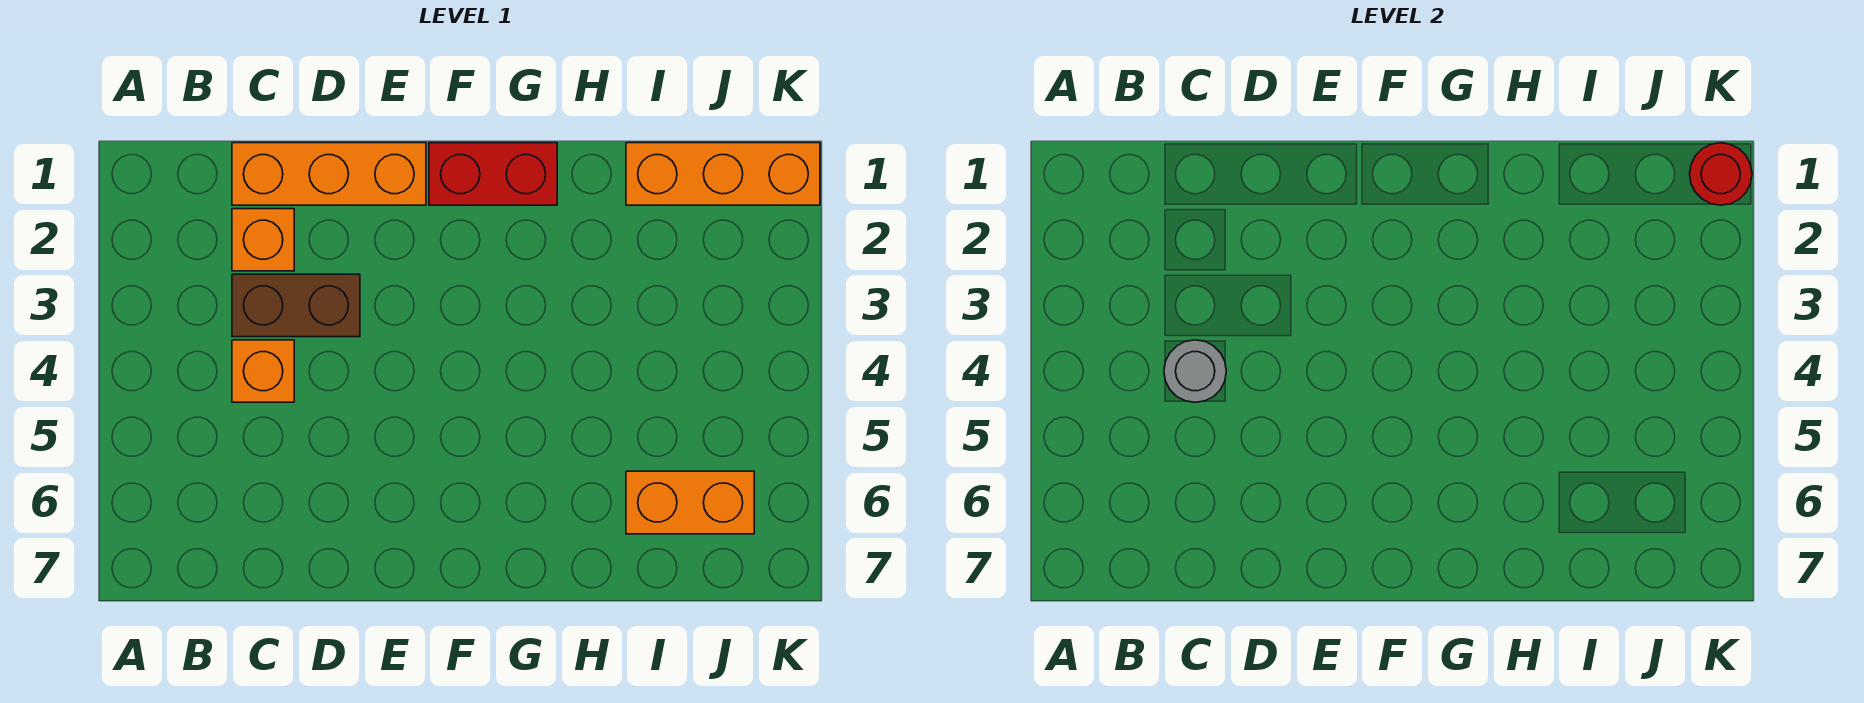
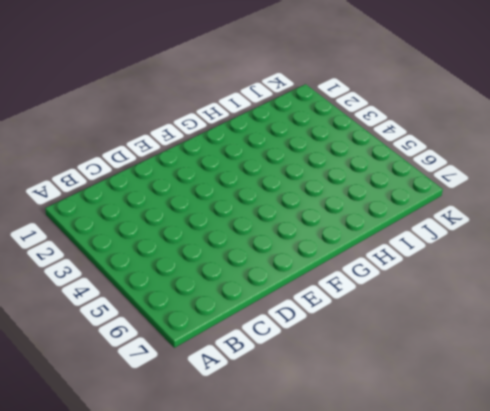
none -> orange brick C1:E1 level 1
none -> orange brick C2 level 1

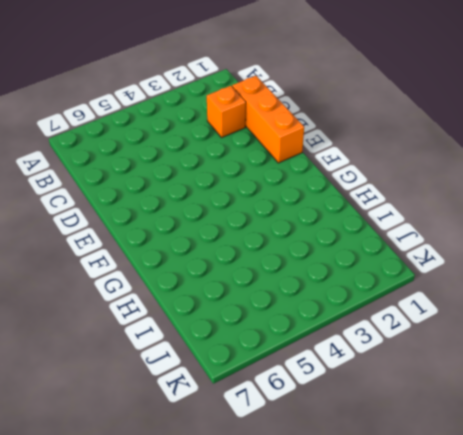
none -> brown brick C3:D3 level 1
none -> orange brick C4 level 1

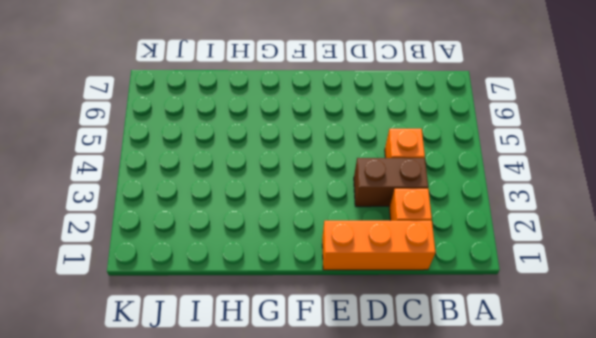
none -> red brick F1:G1 level 1
none -> orange brick I1:K1 level 1

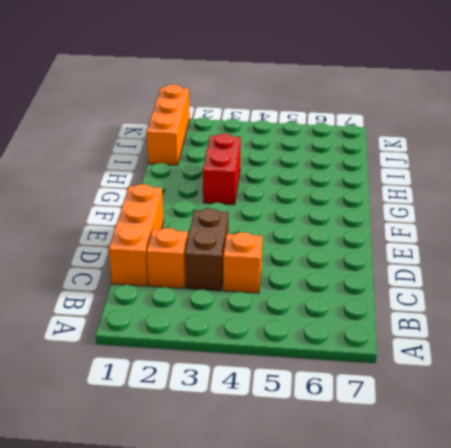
red brick G3:H3 level 1 -> red brick F1:G1 level 1
none -> orange brick I6:J6 level 1
none -> grey round brick C4 level 2

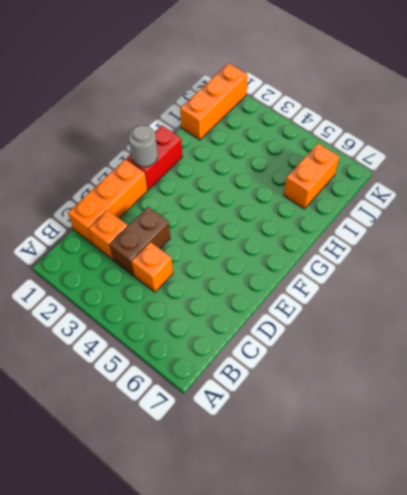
grey round brick F1 level 2 -> grey round brick C4 level 2
none -> red round brick K1 level 2

